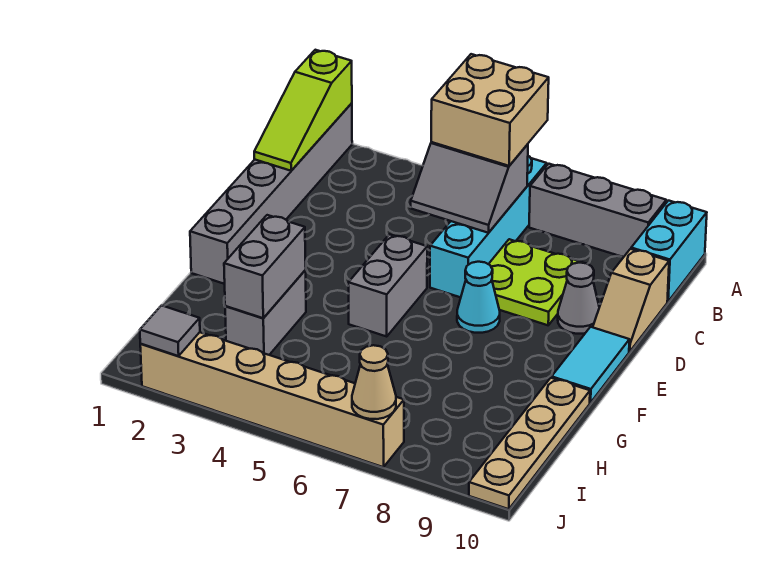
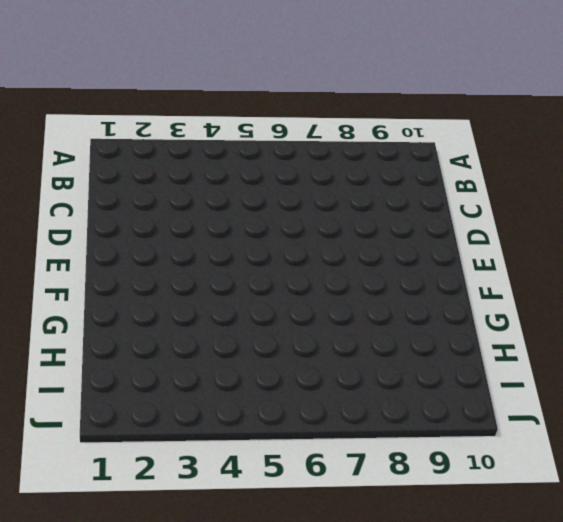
none -> grey brick A1:F1 level 1
none -> cyan brick A6:D6 level 1
none -> grey brick A7:A9 level 1

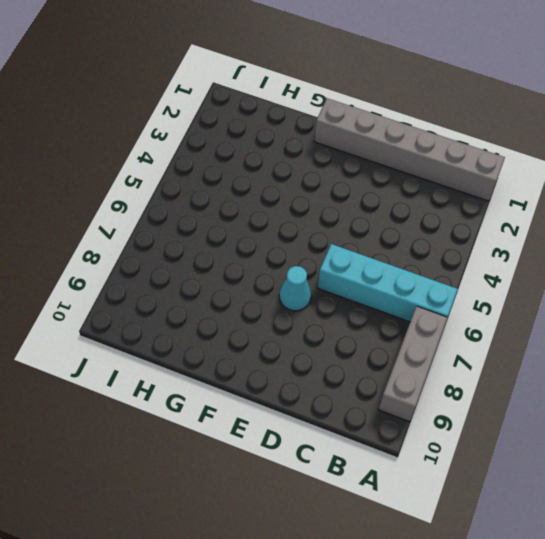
none -> cyan brick A10:B10 level 1
none -> lime plate C7:D8 level 1
none -> tan slope C10:D10 level 1 top C

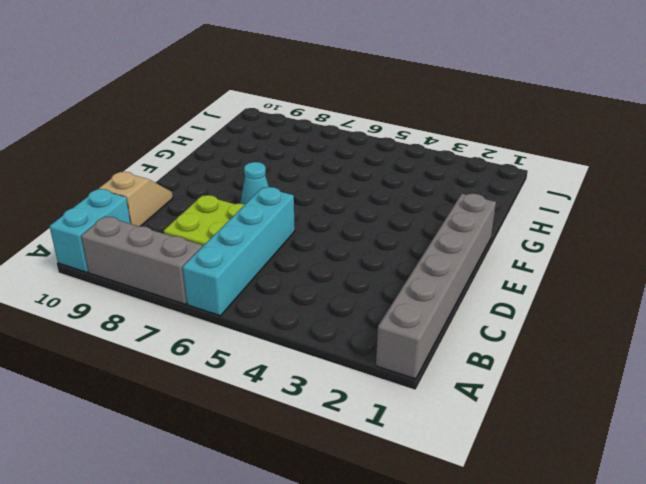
none -> grey cone D9 level 1
none -> grey brick E5:F5 level 1
none -> cyan tile E10:F10 level 1

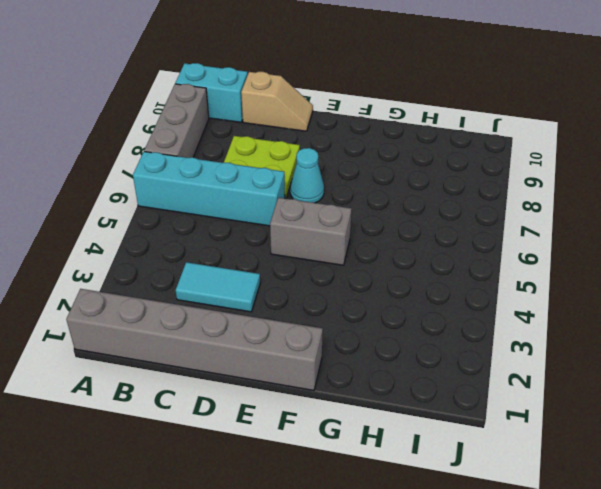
cyan tile C3:D3 level 1 -> cyan tile E10:F10 level 1
none -> grey cone D9 level 1
none -> grey brick G3:H3 level 1
none -> tan plate G10:J10 level 1

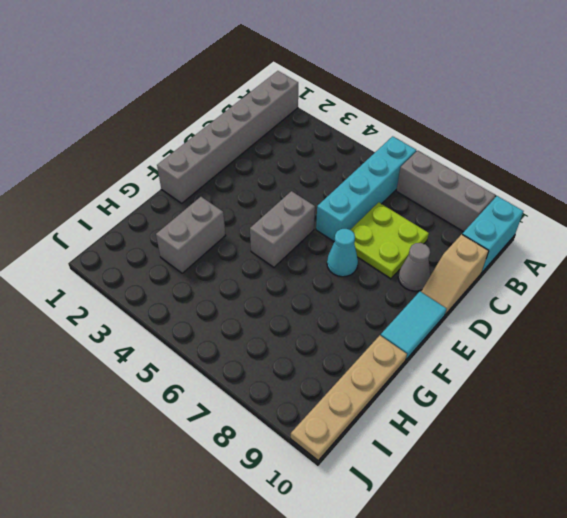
none -> tan brick J2:J7 level 1
none -> lime slope A1:C1 level 2 top A
none -> grey slope B5:C6 level 2 top B

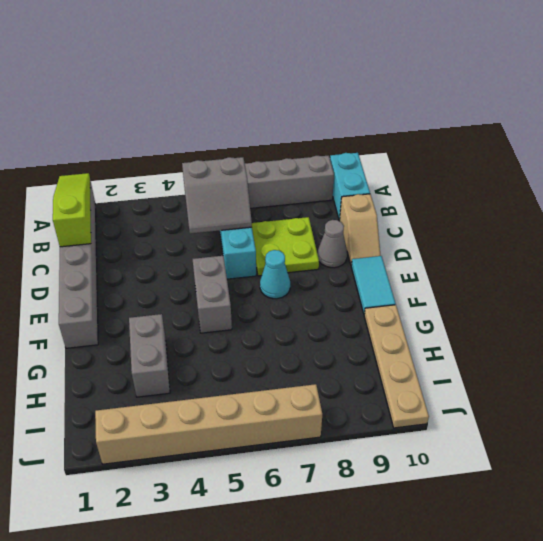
lime slope A1:C1 level 2 top C -> lime slope A1:C1 level 2 top A
none -> grey brick G3:H3 level 2
none -> grey tile J2 level 2
none -> tan cone J7 level 2

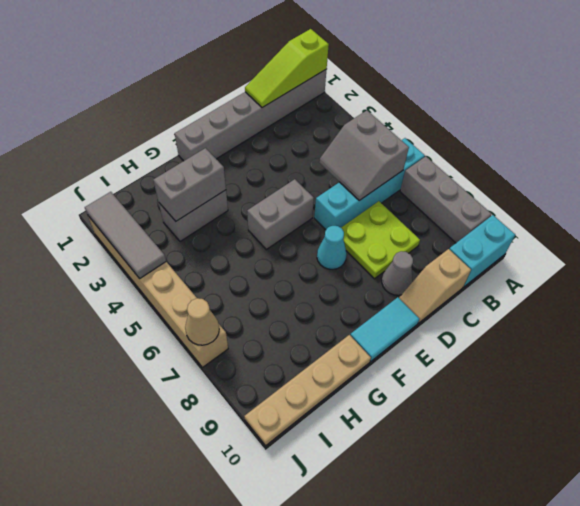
grey tile J2:J4 level 2 -> grey tile J2 level 2
none -> tan brick A5:B6 level 3

